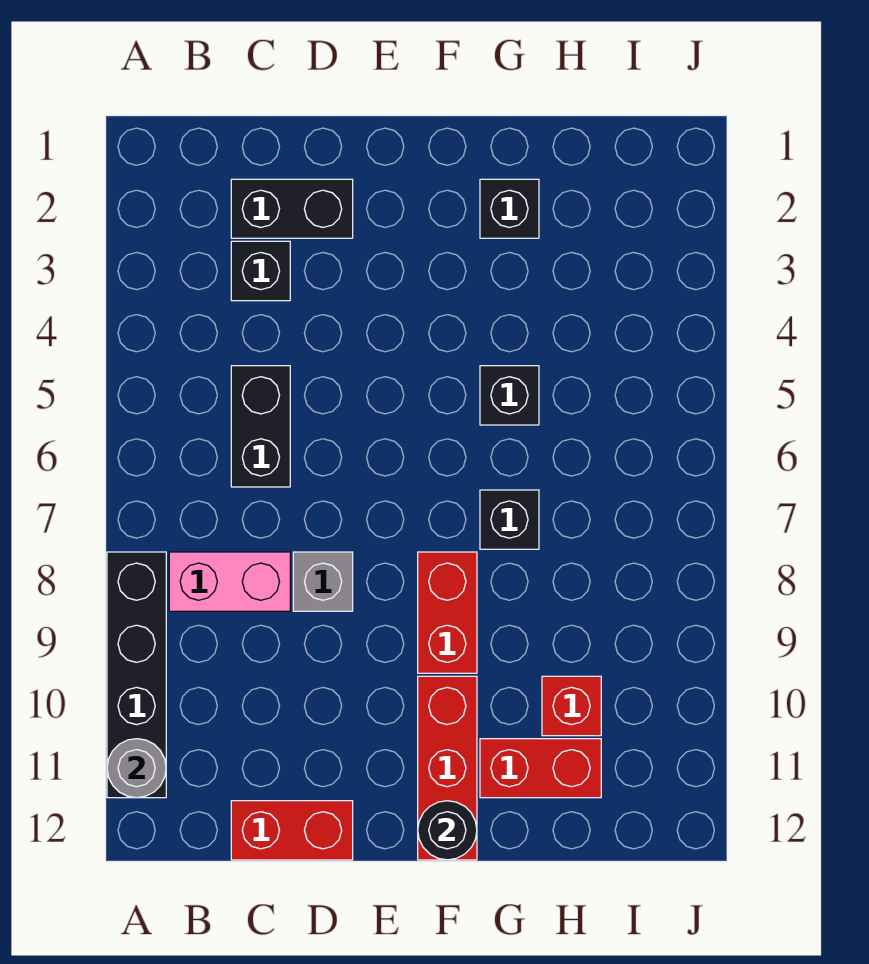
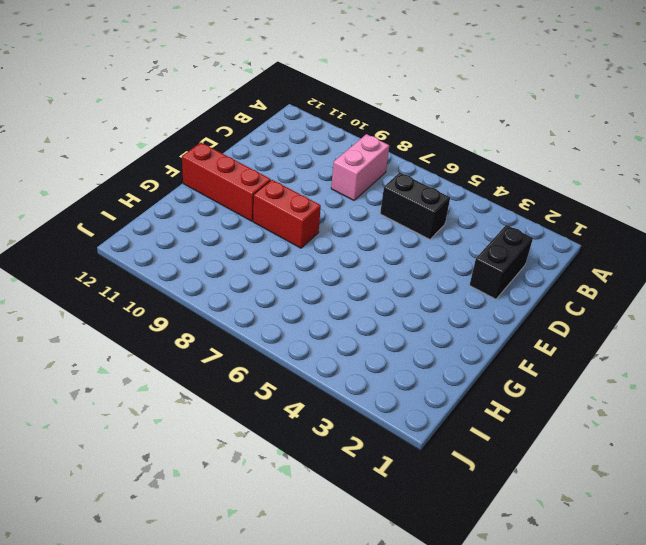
none -> black brick A8:A11 level 1
none -> black brick C3 level 1
none -> red brick C12:D12 level 1

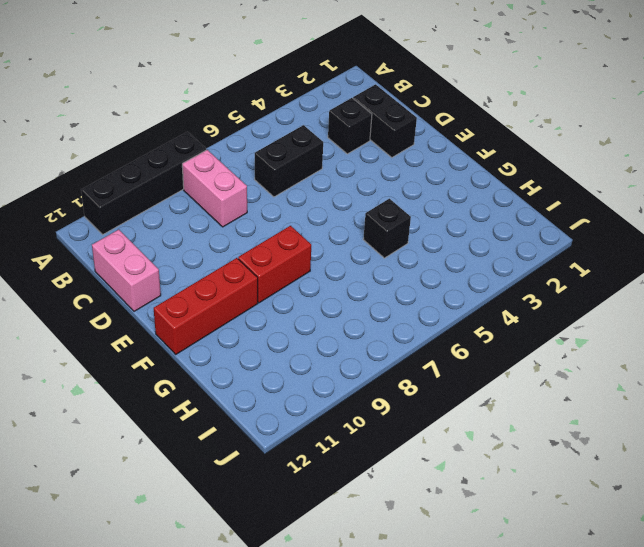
pink brick C12:D12 level 1 -> red brick C12:D12 level 1
none -> grey brick D8 level 1
none -> black brick G2 level 1
none -> black brick G7 level 1

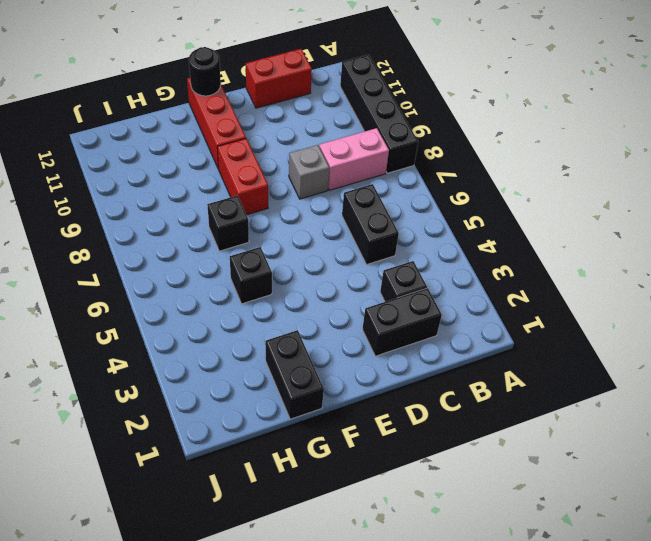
black brick G1:G2 level 1 -> black brick G2 level 1
none -> red brick G11:H11 level 1
none -> red brick H10 level 1
none -> grey round brick A11 level 2

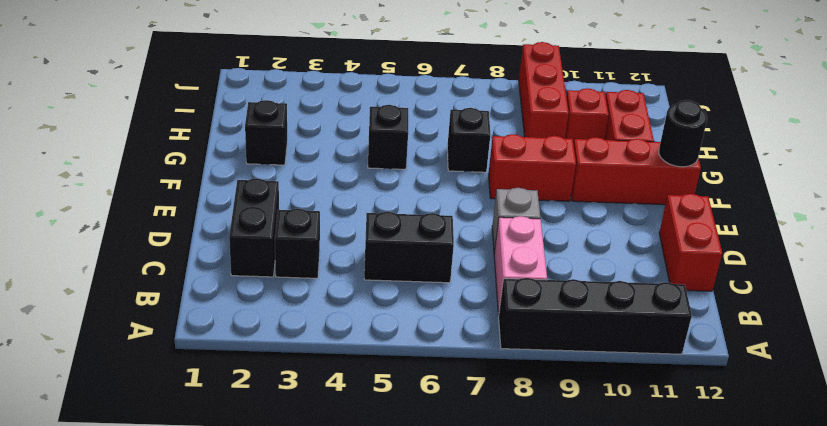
red brick H9:J9 level 1 -> none
none -> grey round brick A11 level 2

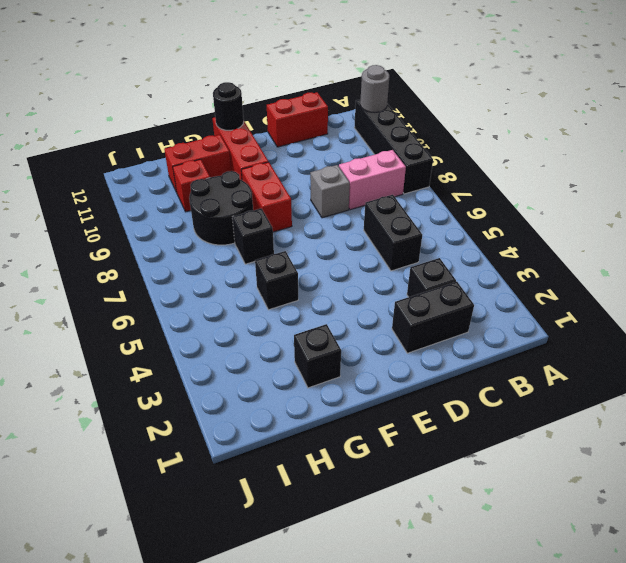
black round brick G8:H9 level 1 -> none

